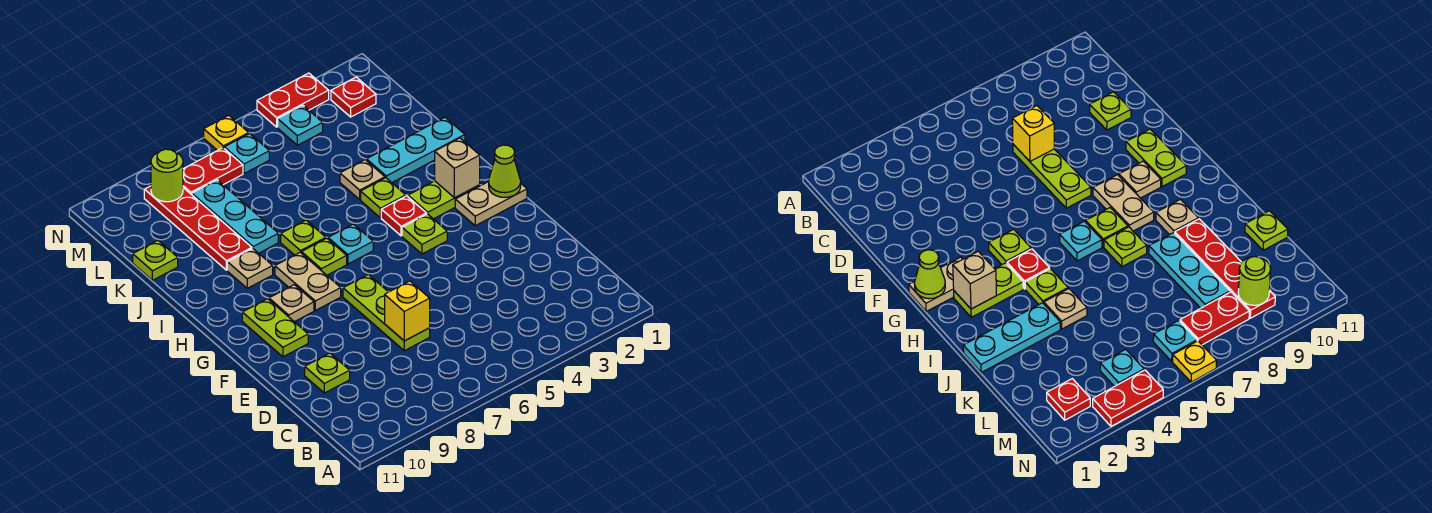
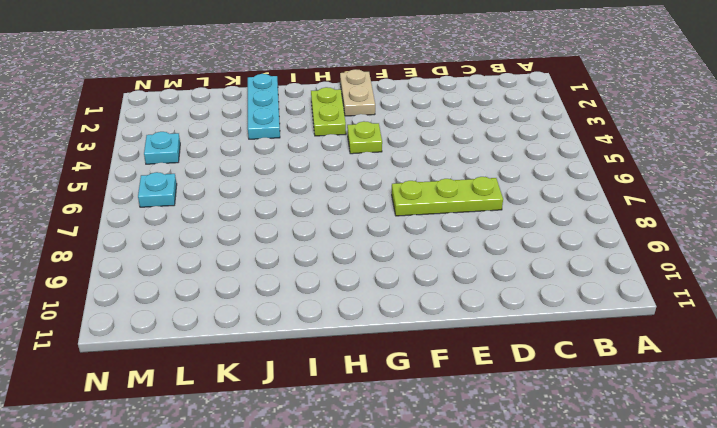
none -> lime plate D10 level 1
none -> lime plate F10:G10 level 1
none -> tan plate G8:H8 level 1

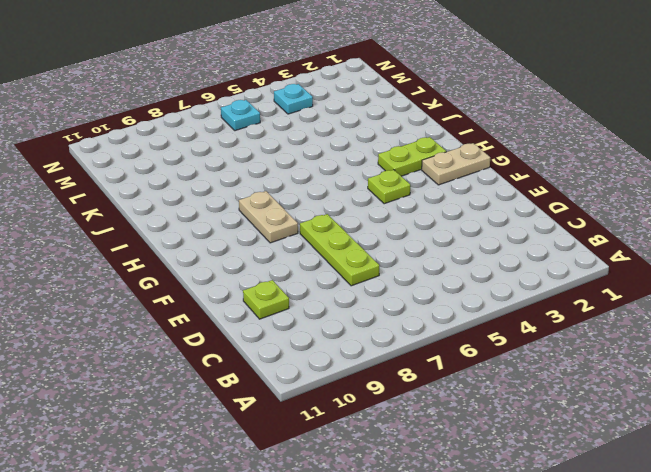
none -> lime plate F10:G10 level 1
none -> tan plate G9 level 1
none -> red plate H4 level 1

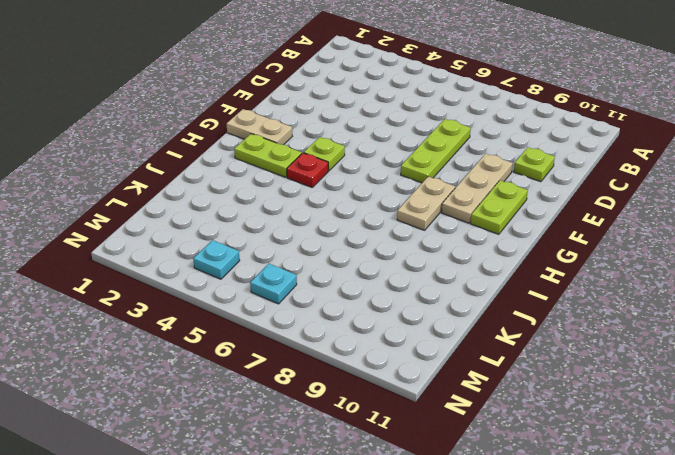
tan plate E9:G9 level 1 -> tan plate G9 level 1
none -> cyan plate H6 level 1
none -> lime plate H7 level 1
none -> lime plate I4 level 1

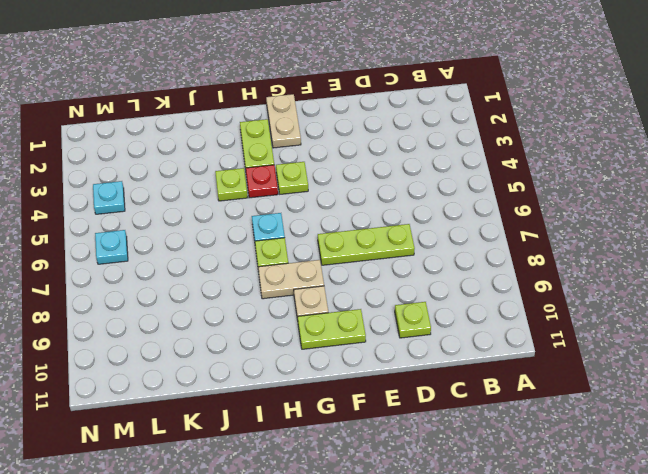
none -> lime plate I7 level 1
none -> tan plate I9 level 1
none -> cyan plate J1:J3 level 1

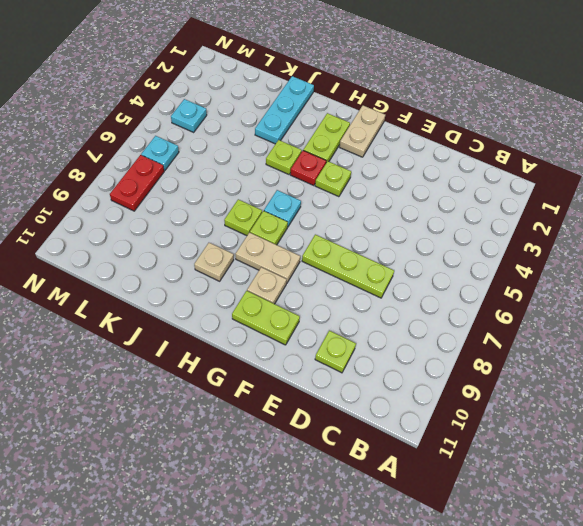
none -> tan plate J4 level 1
none -> cyan plate J8:L8 level 1
none -> red plate J9:M9 level 1

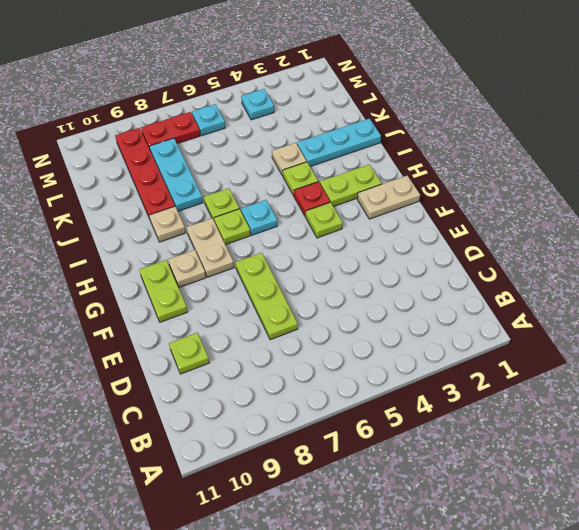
none -> lime plate K11 level 1
none -> red plate M2 level 1
none -> red plate N3:N4 level 1

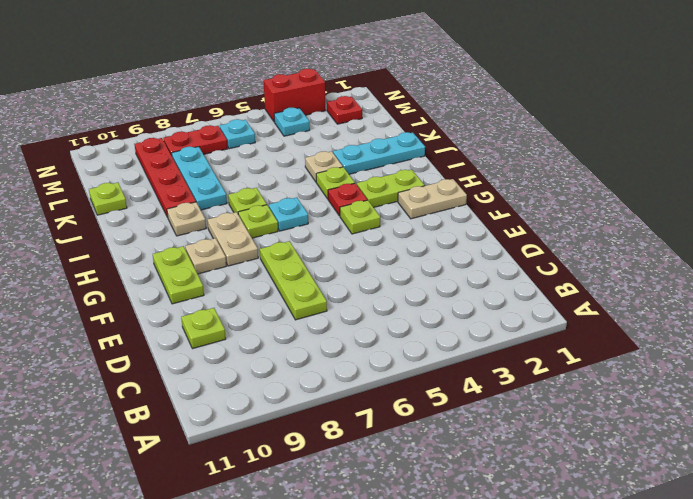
red brick N3:N4 level 1 -> red plate N3:N4 level 1
none -> yellow plate N6 level 1
none -> yellow brick D7 level 2
none -> lime cone G1 level 2

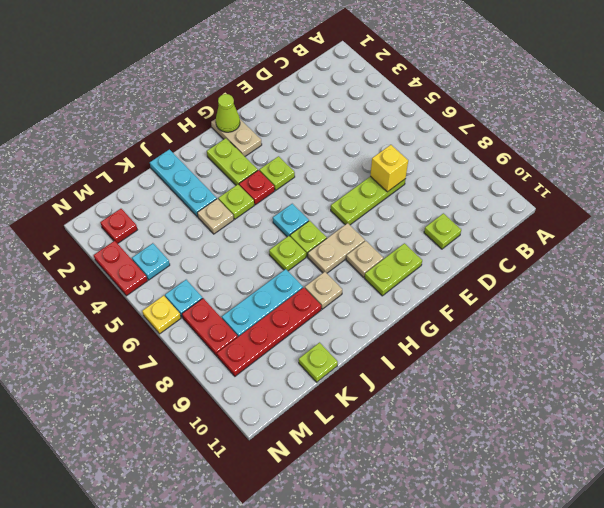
none -> tan brick H2 level 2
none -> lime round brick M9 level 2

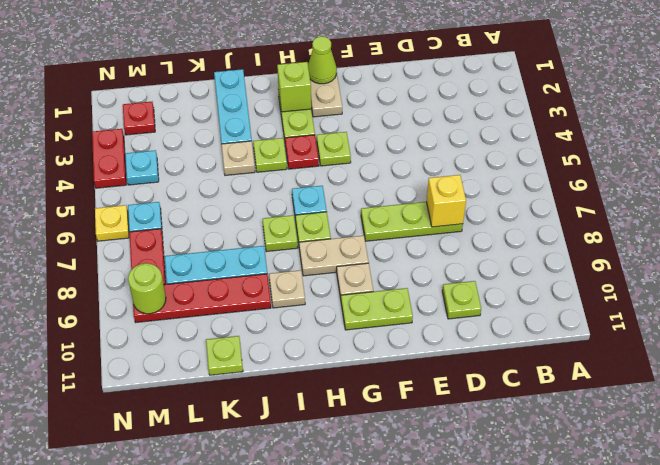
lime brick H2 level 2 -> tan brick H2 level 2

